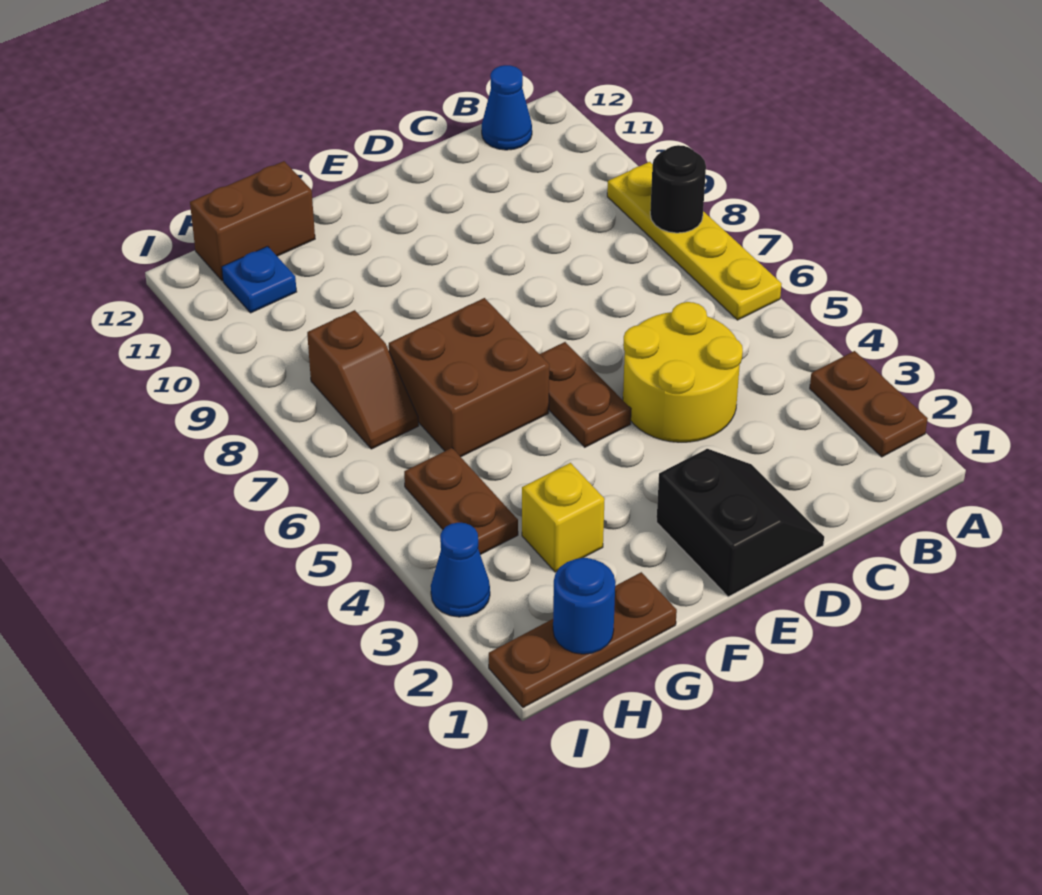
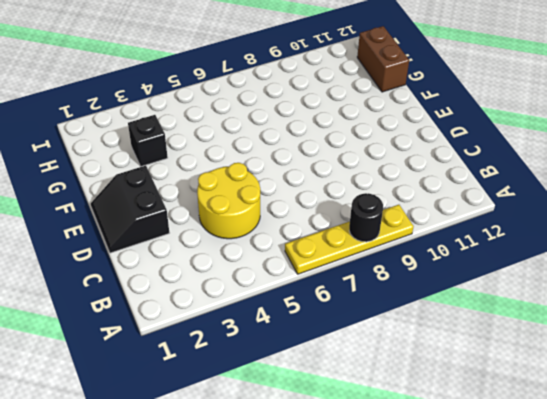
black slope D1:E2 level 1 top 2 -> black slope D1:E2 level 1 top E
black brick G3 level 1 -> yellow brick G3 level 1
none -> brown plate A2:A3 level 1
none -> blue cone B12 level 1
none -> brown plate E5:E6 level 1

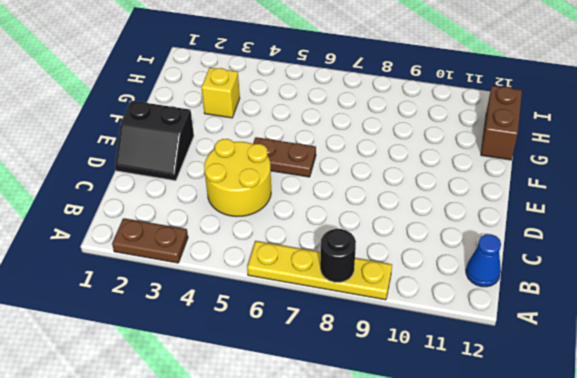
none -> brown brick F6:G7 level 1
none -> brown plate G1:I1 level 1
none -> brown plate H4:H5 level 1

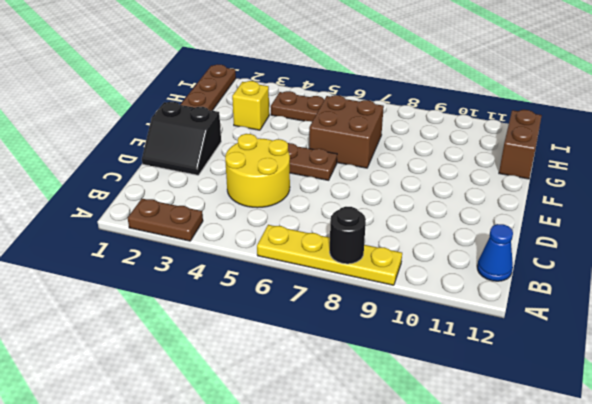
none -> brown slope H7:H8 level 1 top 8
none -> blue plate H11 level 1
none -> blue cone I3 level 1

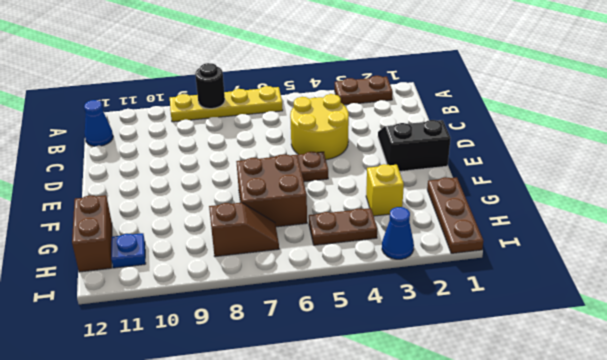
none -> blue round brick H1 level 2

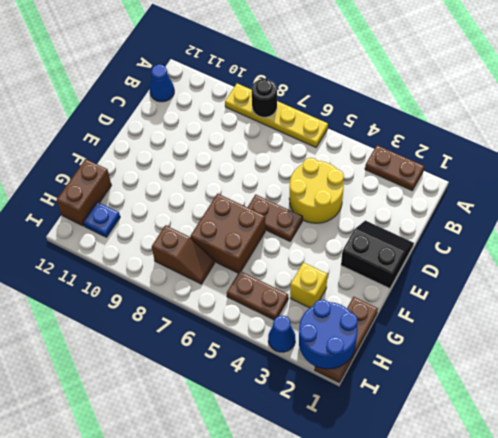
blue round brick H1:I2 level 2 -> blue round brick H1 level 2

